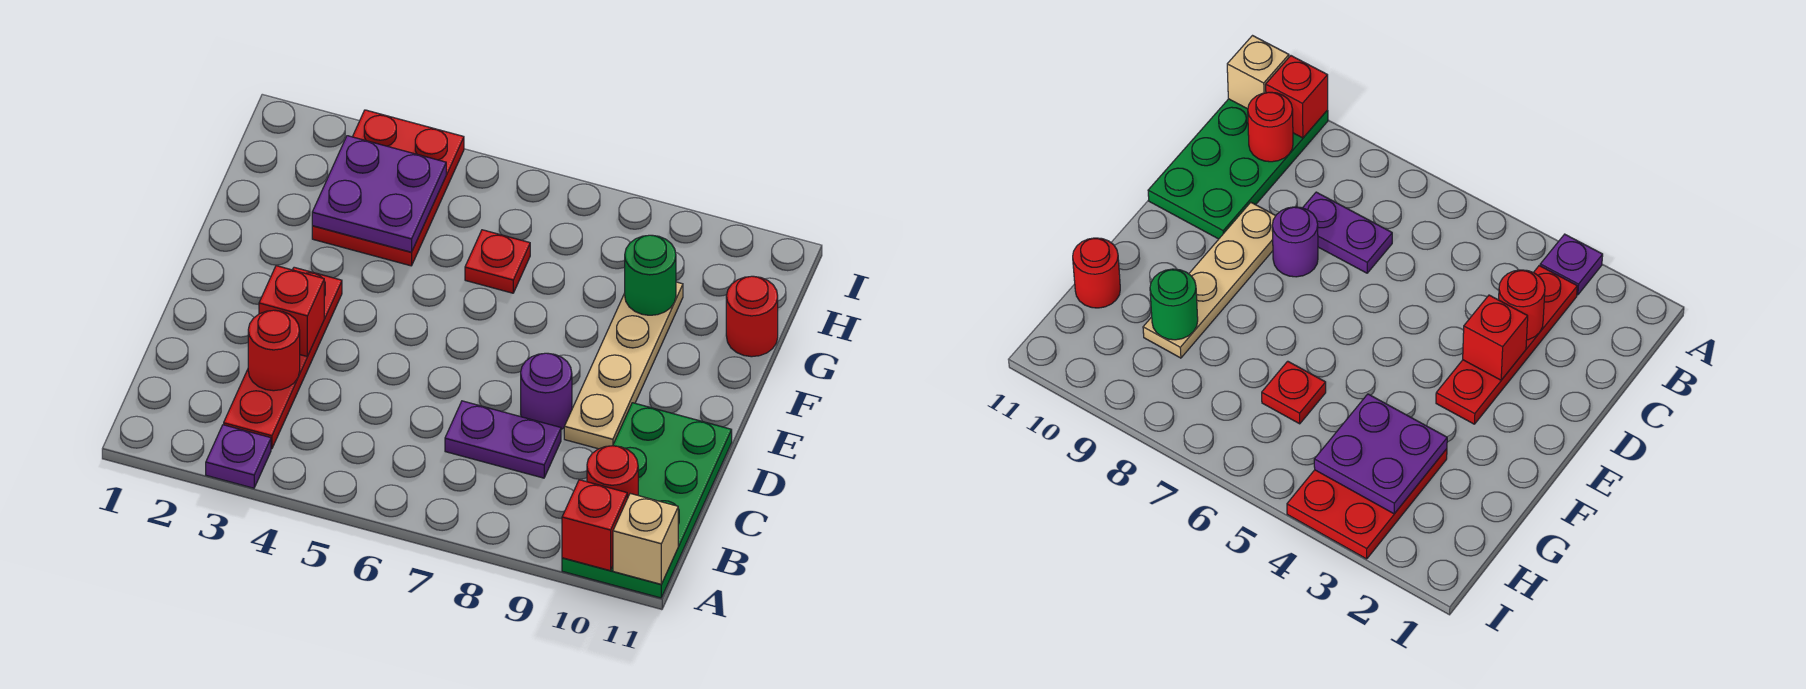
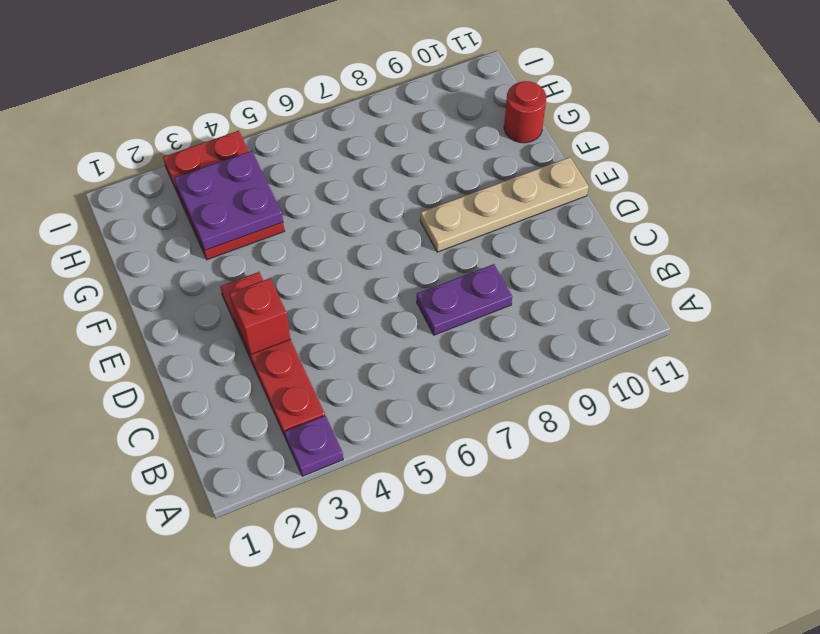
tan plate E8:E11 level 1 -> tan plate D9:G9 level 1
none -> green plate A10:D11 level 1
none -> purple round brick D8 level 1
none -> red plate G6 level 1

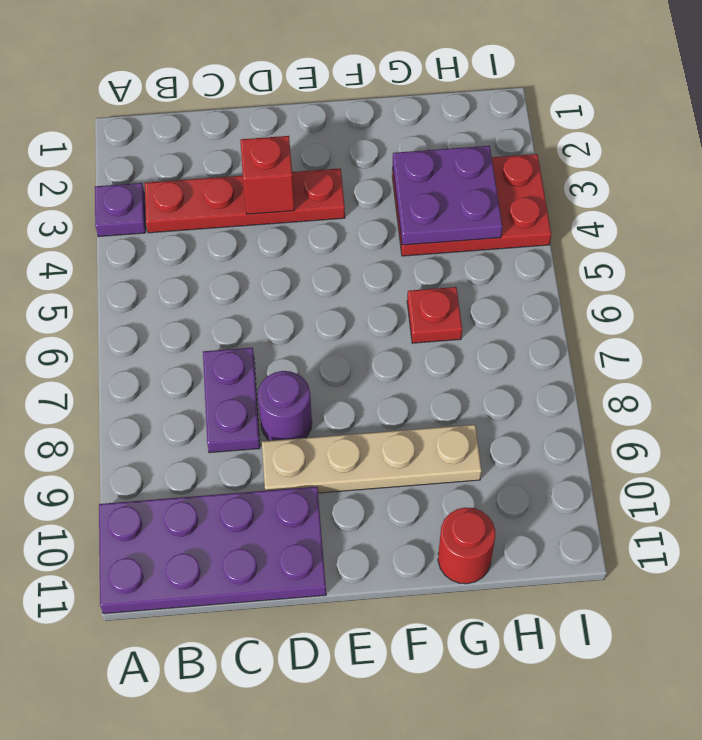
purple plate A10:D11 level 1 -> green plate A10:D11 level 1
none -> red brick A10 level 2
none -> tan brick A11 level 2
none -> red round brick B10 level 2

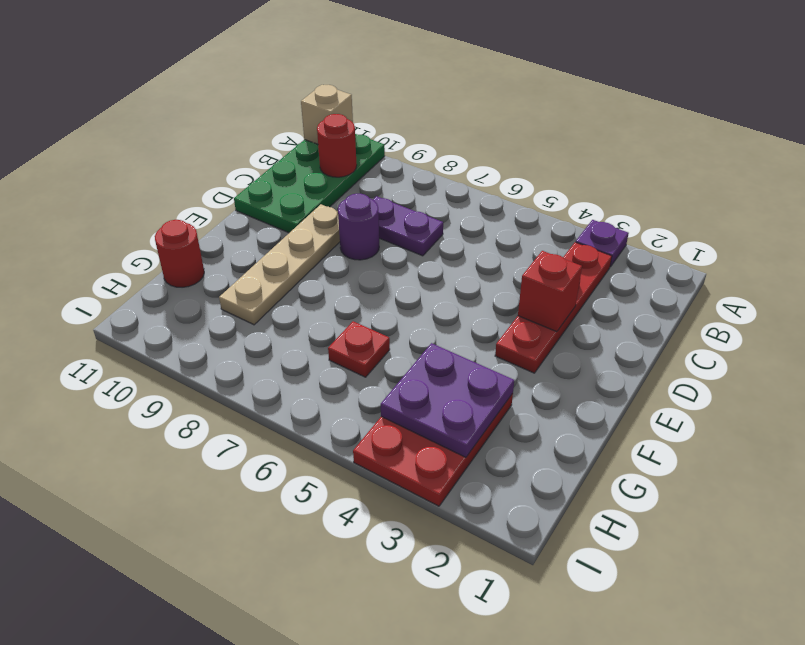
none -> red brick A10 level 2
none -> red round brick C3 level 2
none -> green round brick G9 level 2

